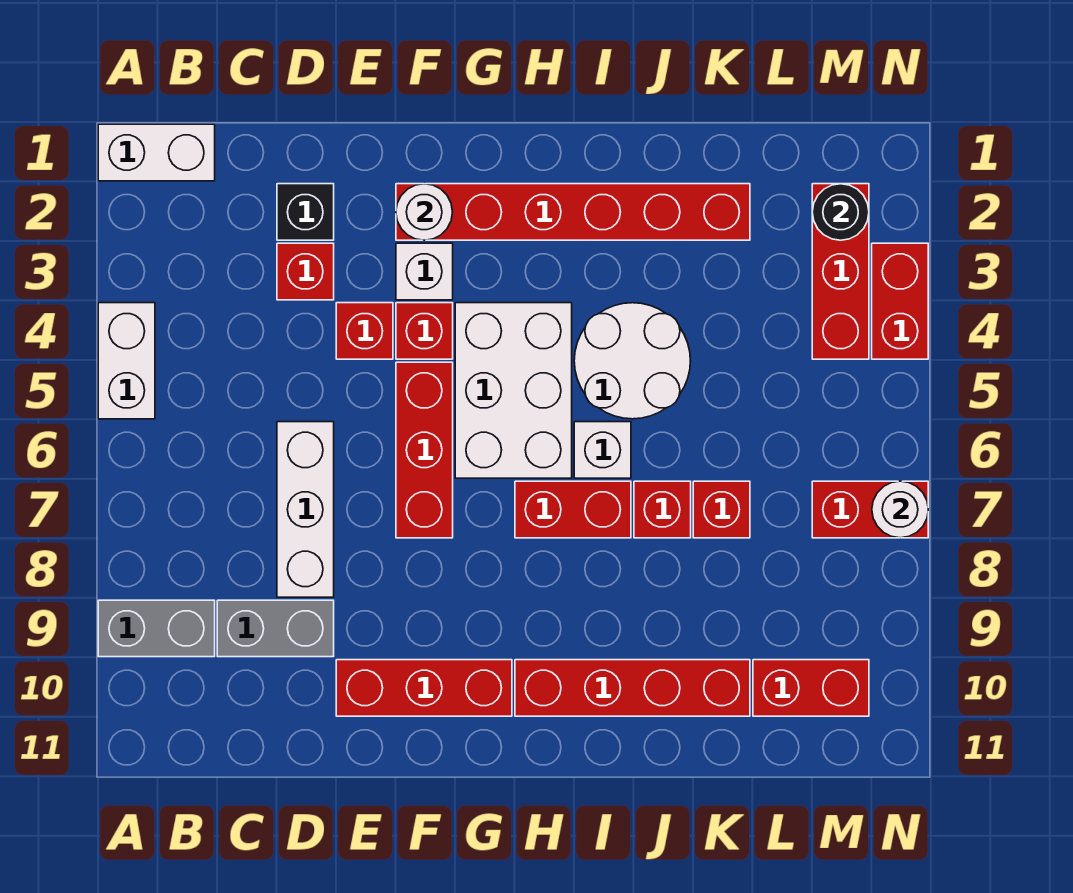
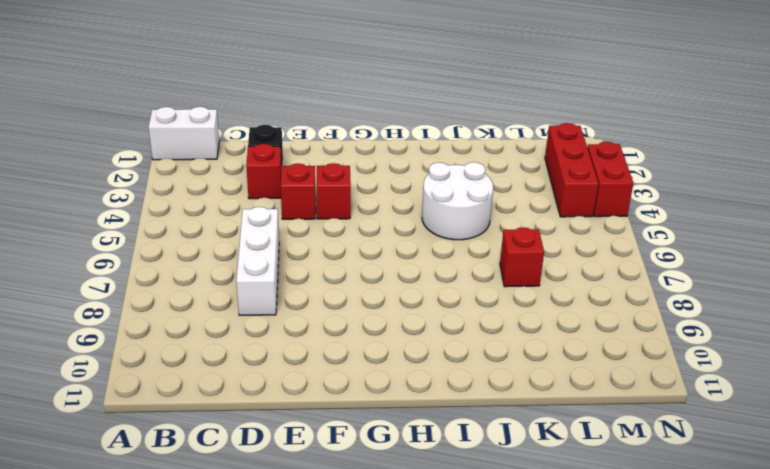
none -> white brick A4:A5 level 1
none -> grey brick A9:B9 level 1
none -> grey brick C9:D9 level 1

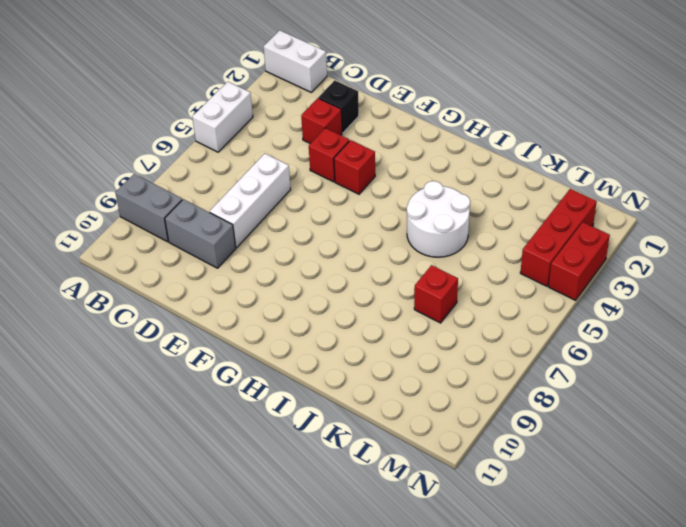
none -> red brick E10:G10 level 1
none -> red brick F2:K2 level 1
none -> white brick F3 level 1

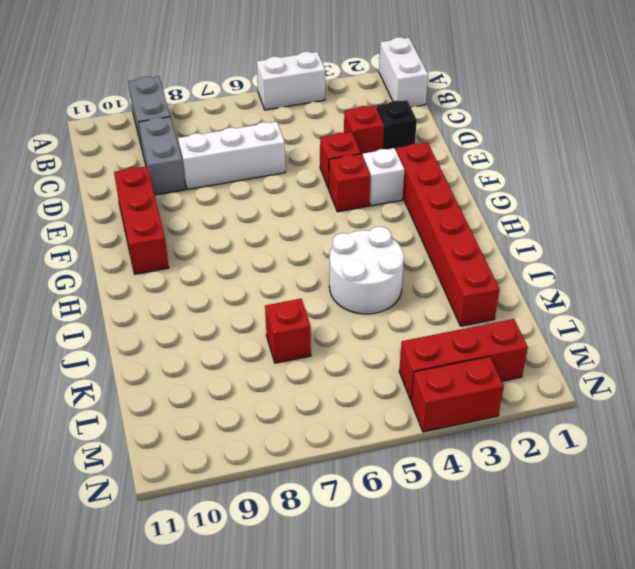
none -> red brick F5:F7 level 1
none -> white brick G4:H6 level 1
none -> red brick H7:I7 level 1

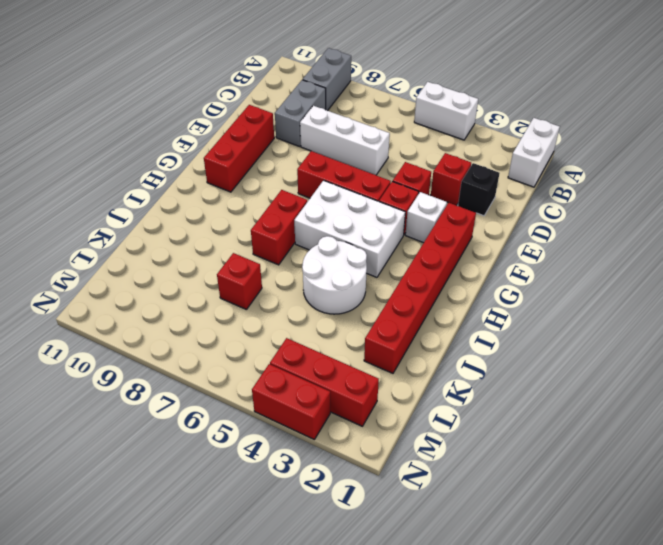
none -> red brick H10:K10 level 1
none -> white brick I6 level 1
none -> red brick J7 level 1

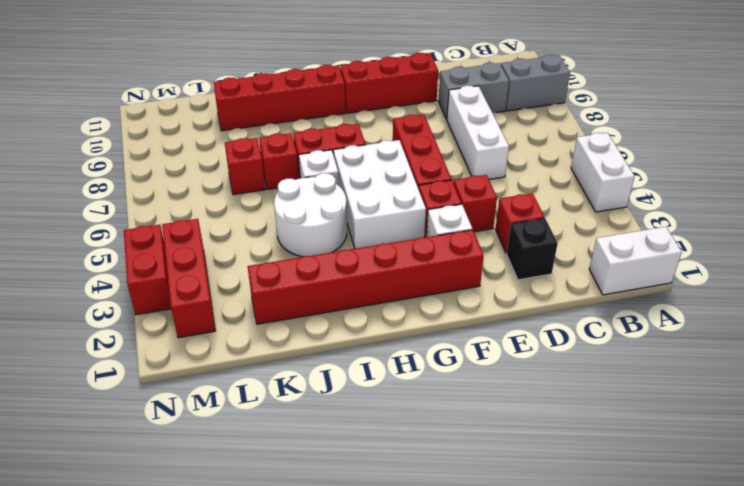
none -> red brick L10:M10 level 1
none -> red brick M7:N7 level 1
none -> white round brick F2 level 2

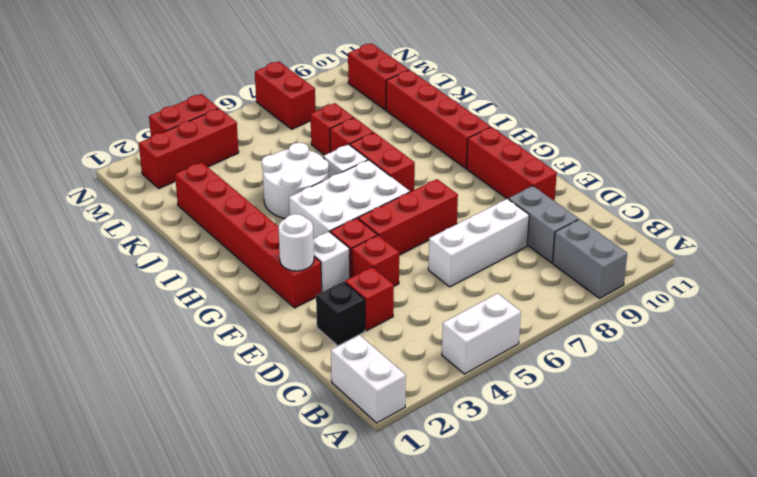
none -> black round brick M2 level 2
none -> white round brick N7 level 2

